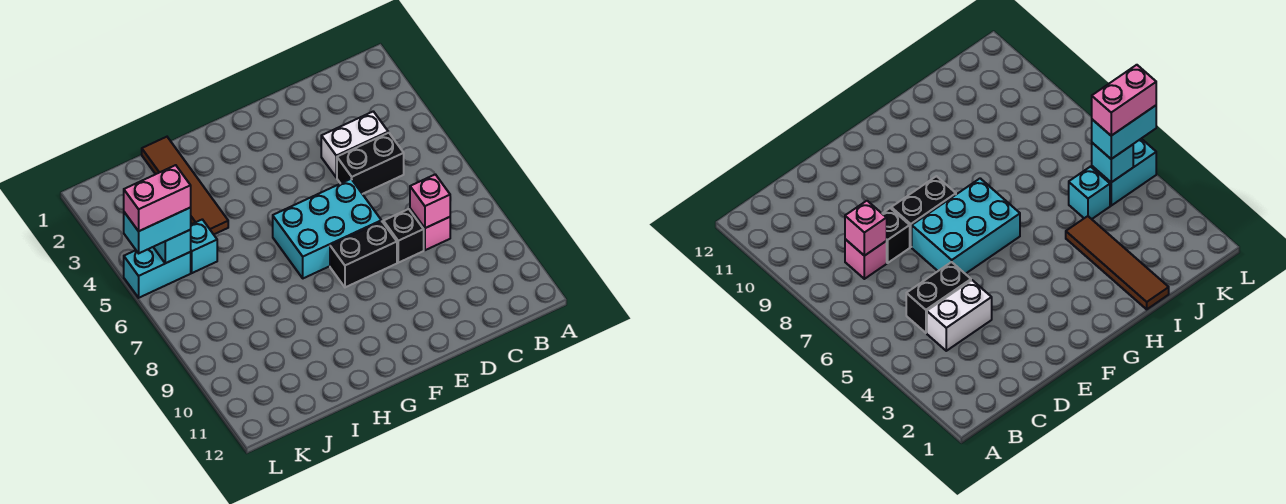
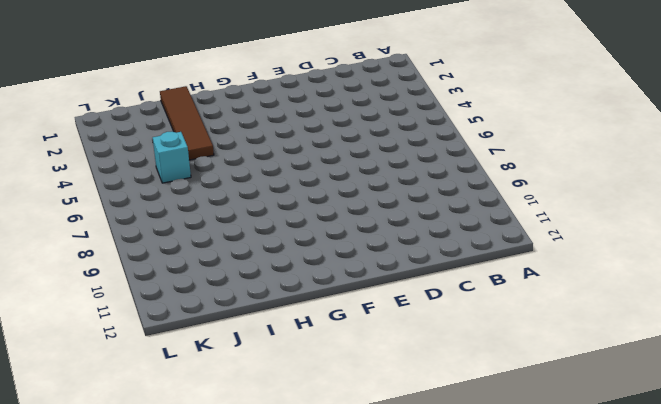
none -> white brick C4:D4 level 1
none -> black brick C5:D5 level 1
none -> pink brick C8 level 1

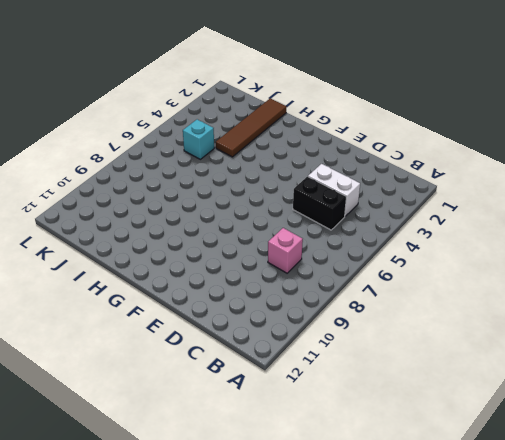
none -> black brick D8 level 1
none -> cyan brick E6:G7 level 1
none -> black brick E8:F8 level 1

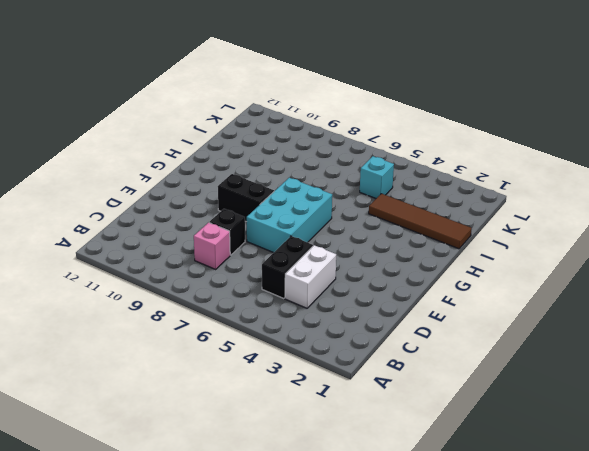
black brick F8:F9 level 1 -> black brick E8:F8 level 1
none -> cyan brick K5:L5 level 1
none -> pink brick C8 level 2
none -> cyan brick K5 level 2

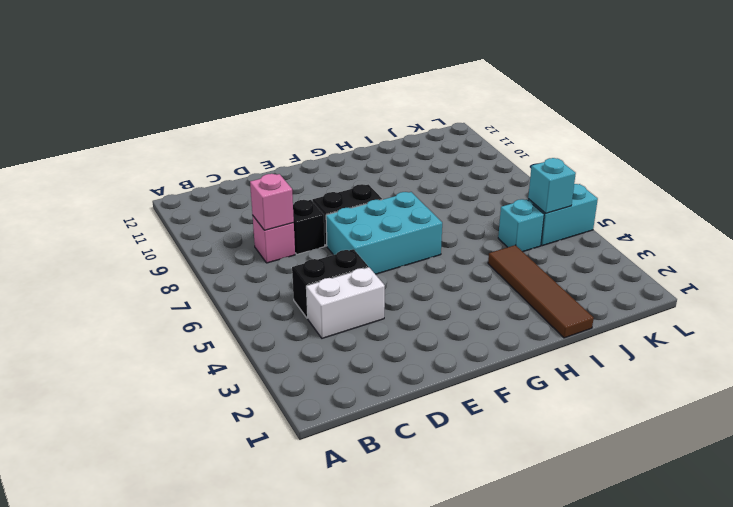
none -> cyan brick K5:L5 level 3
none -> pink brick K5:L5 level 4

